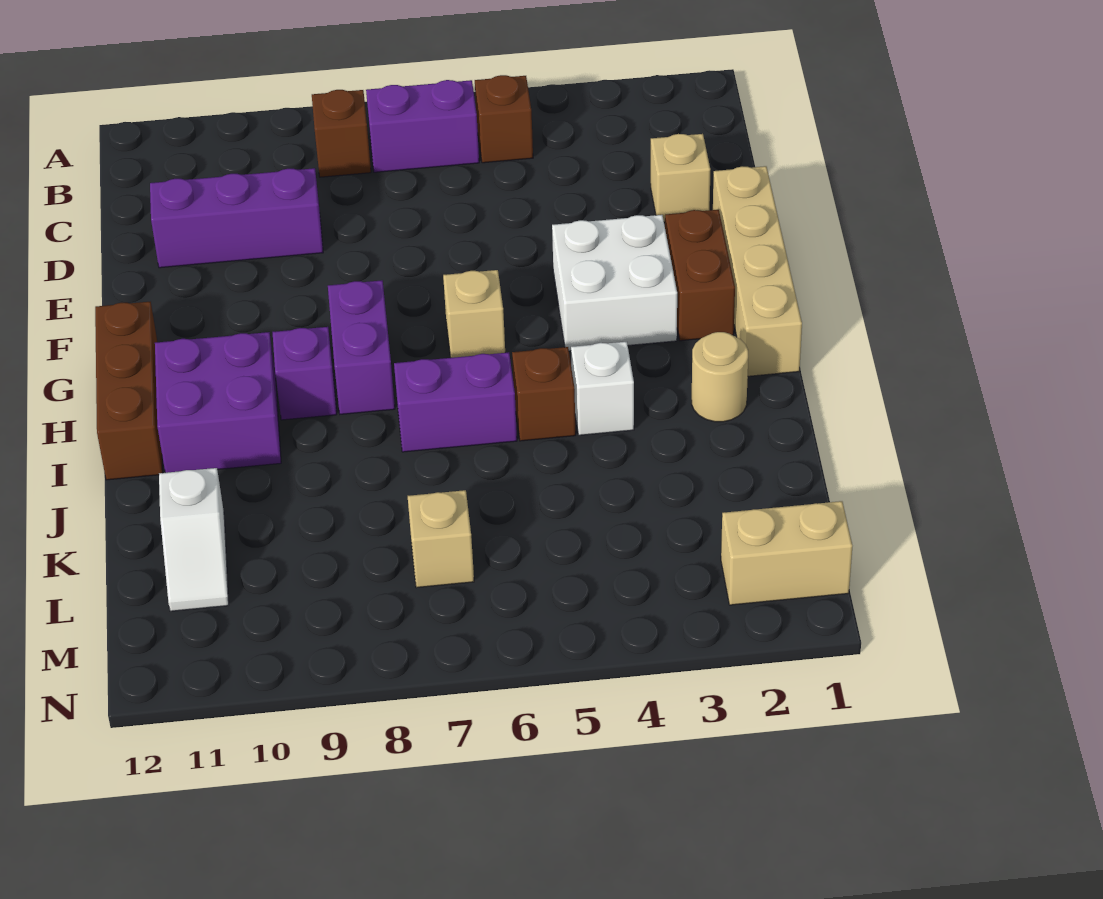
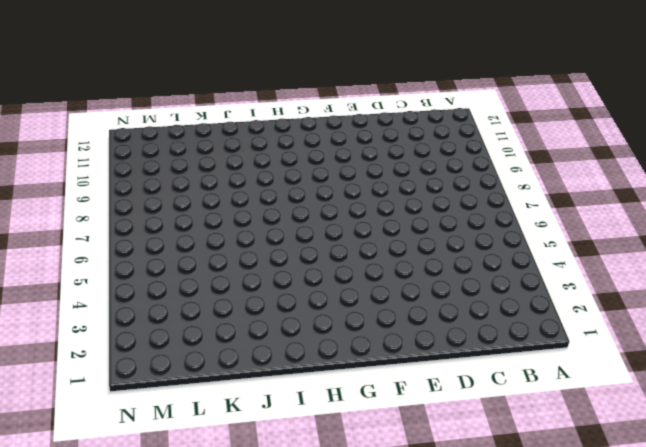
none -> brown brick B5 level 1
none -> purple brick B6:B7 level 1
none -> brown brick B8 level 1

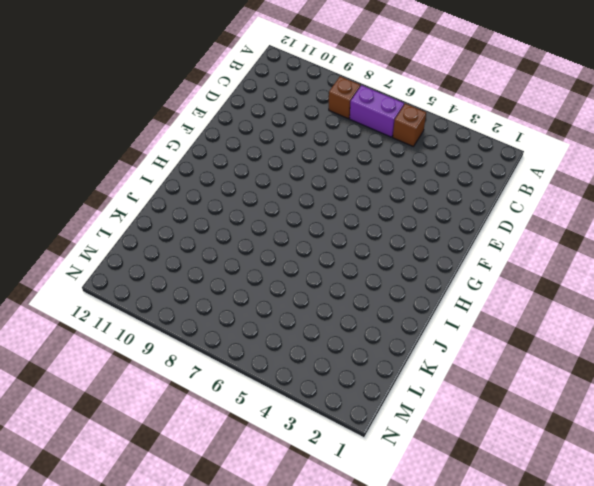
none -> tan brick D2 level 1
none -> purple brick D9:D11 level 1
none -> tan brick E1:H1 level 1

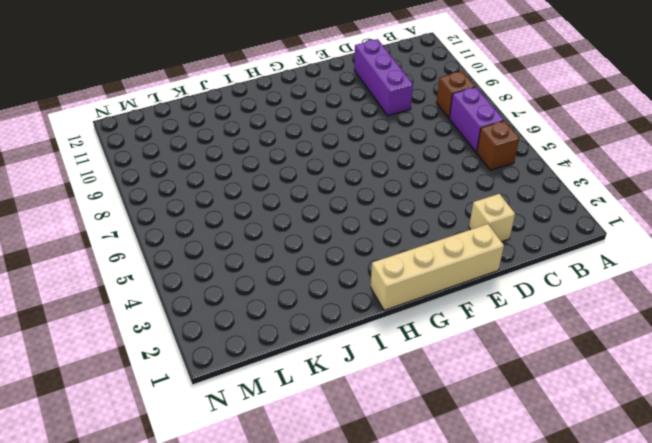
none -> brown brick F2:G2 level 1
none -> white brick F3:G4 level 1
none -> tan brick G6 level 1

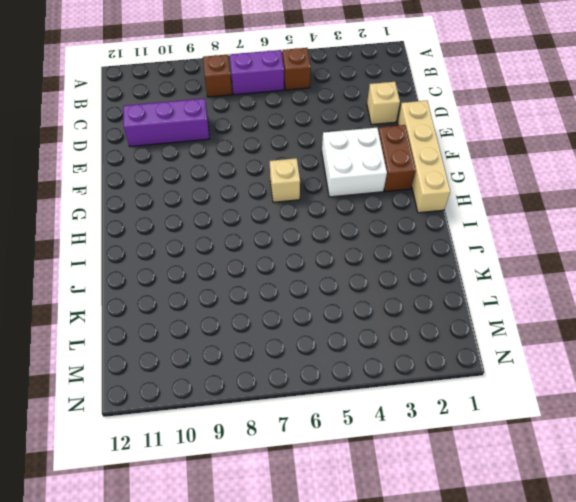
none -> purple brick G8:H8 level 1
none -> brown brick G12:I12 level 1
none -> purple brick H9 level 1

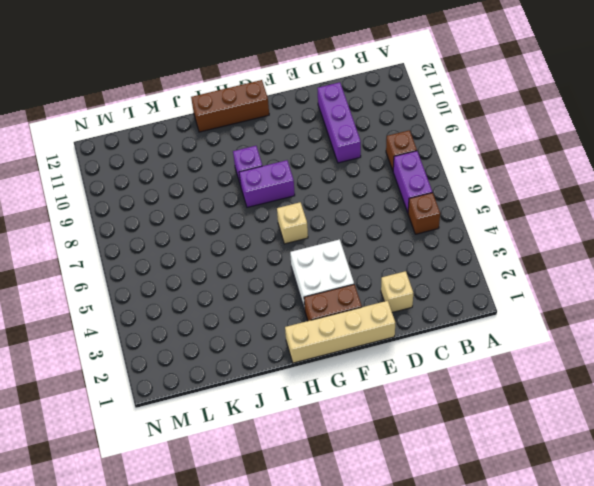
none -> purple brick H10:I11 level 1
none -> tan round brick I2 level 1
none -> white brick I4 level 1

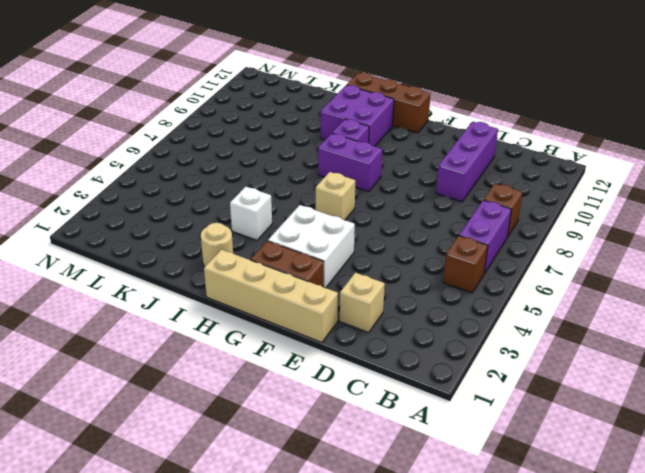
none -> brown brick I5 level 1
none -> purple brick I6:I7 level 1
none -> white slope K11:L11 level 1 top K

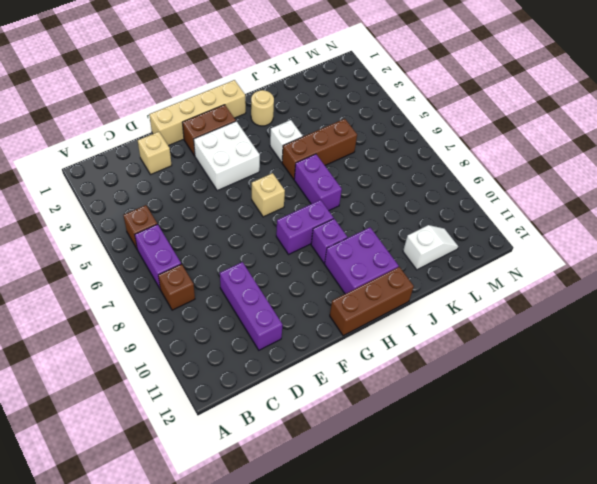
brown brick I5:K5 level 1 -> brown brick I5 level 1
none -> tan brick L7 level 1
none -> tan brick M1:M2 level 1

